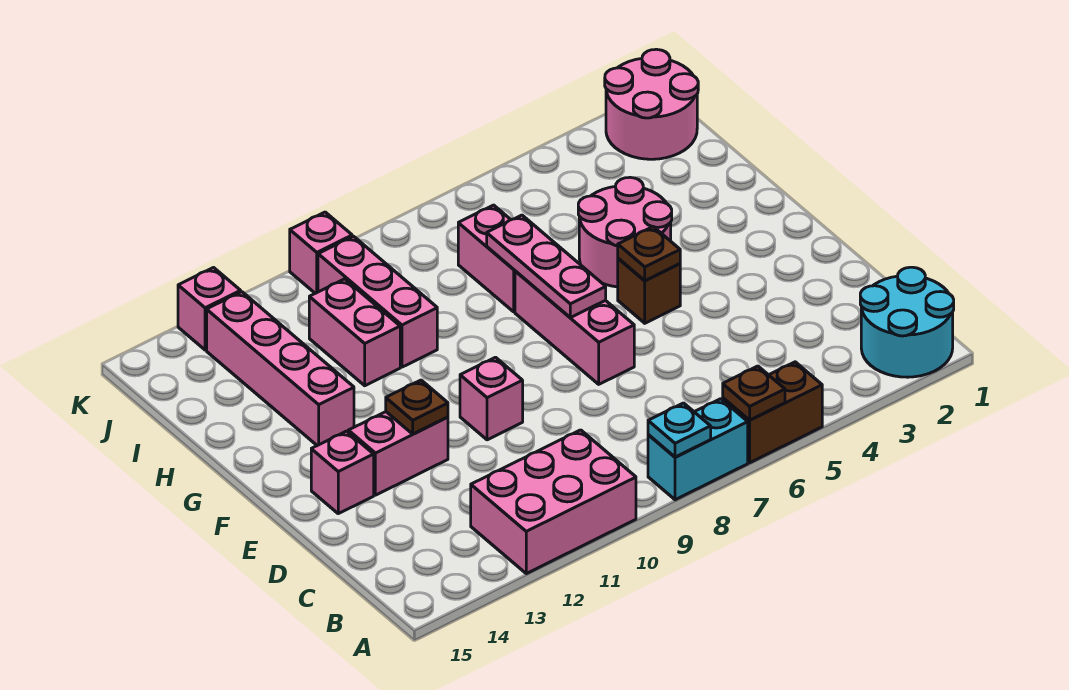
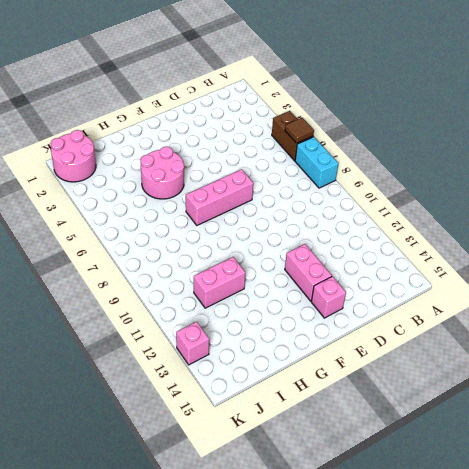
brown tile A6 level 2 -> brown plate A6 level 2
none -> cyan round brick A1:B2 level 1
none -> pink brick A10:B12 level 1
none -> pink brick E10 level 1

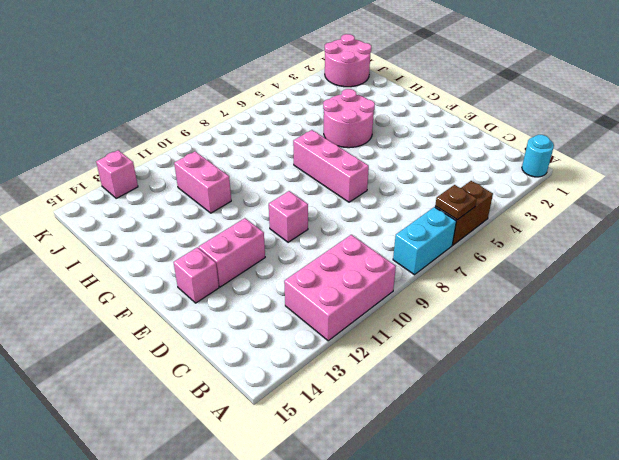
cyan round brick A1 level 1 -> cyan round brick A1:B2 level 1
none -> brown brick F5 level 1
none -> pink brick G13:J13 level 1
none -> pink brick H7:I7 level 1

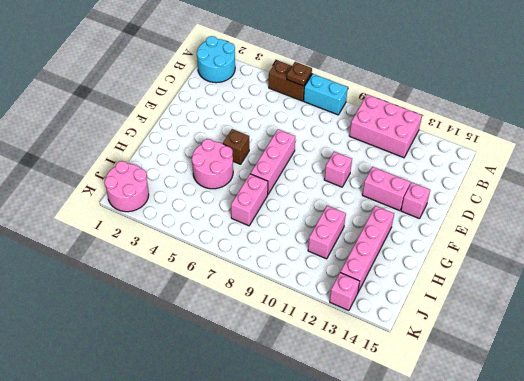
none -> pink brick H10:J10 level 1
none -> pink brick K10 level 1
none -> cyan plate A8 level 2

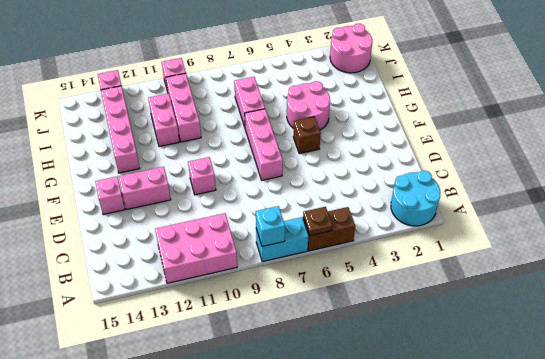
cyan brick A8 level 2 -> cyan plate A8 level 2
none -> brown plate E12 level 2
none -> brown plate F5 level 2
none -> pink plate F7:H7 level 2

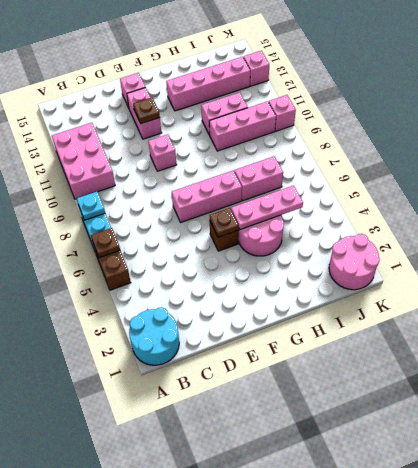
pink plate G5:I5 level 2 -> pink plate F7:H7 level 2

